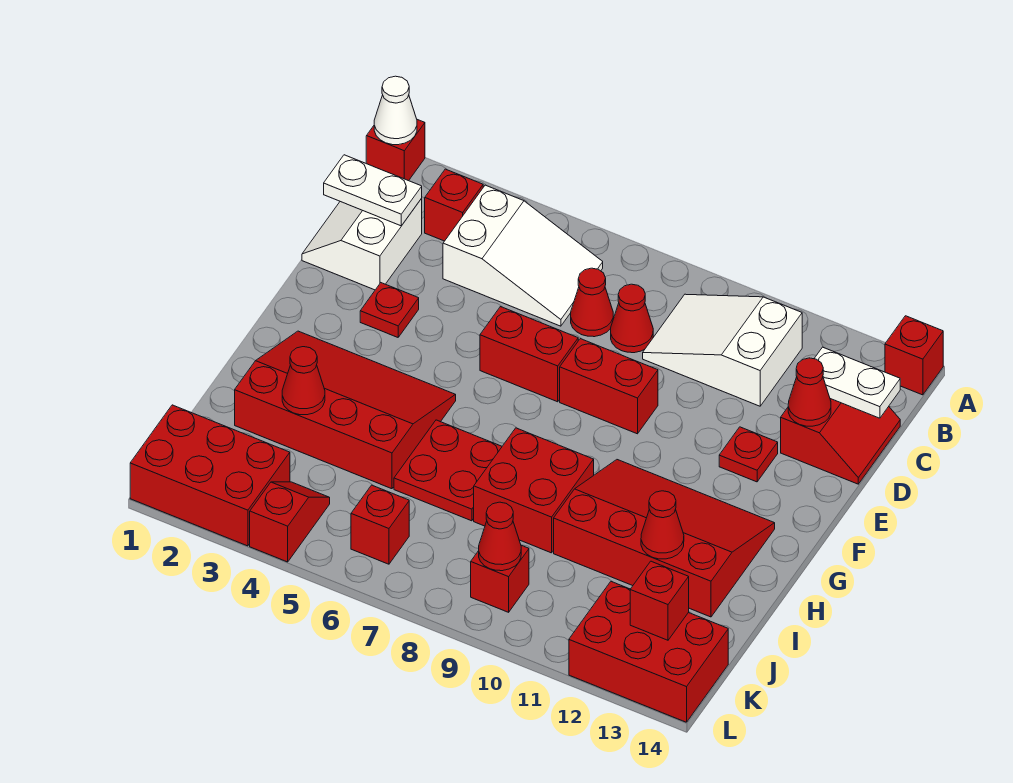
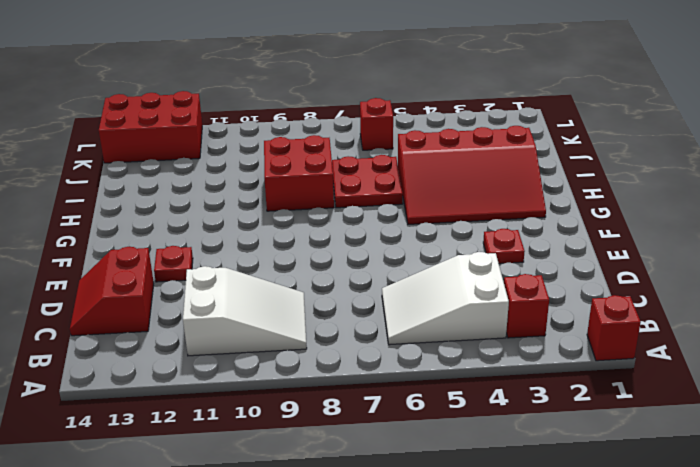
none -> red brick A14 level 1
none -> white slope C1:D2 level 1 top 2
none -> red cone C7 level 1
none -> red cone C8 level 1

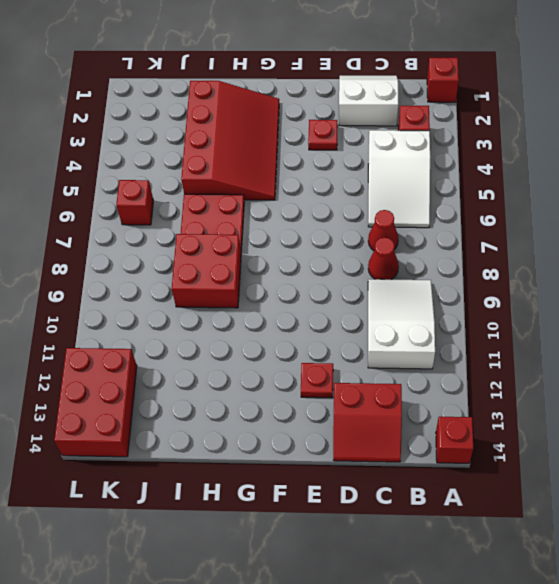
none -> red brick E6:E7 level 1
none -> red brick E8:E9 level 1
none -> red slope G10:I13 level 1 top I
none -> red brick K1:L3 level 1

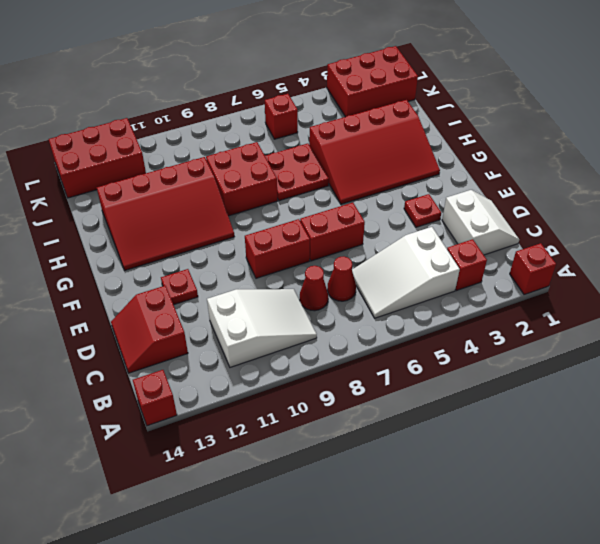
none -> red slope K4:L4 level 1 top L
none -> red brick K9 level 1
none -> white cone A1 level 2
none -> white plate C1:C2 level 2

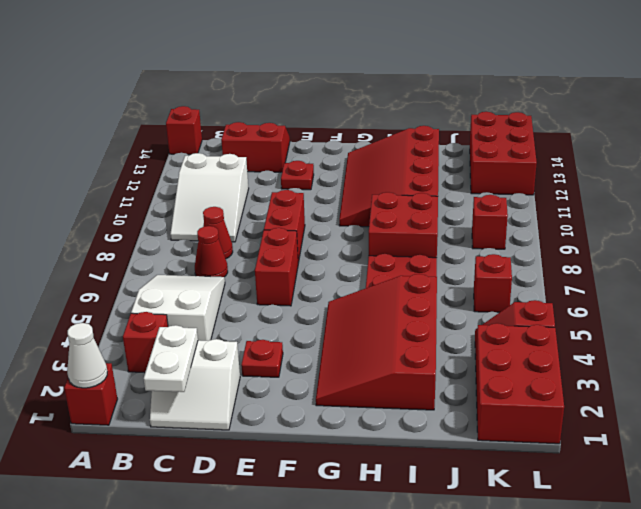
none -> white plate C13:C14 level 2
none -> red cone D13 level 2
none -> red cone I3 level 2
none -> red cone I12 level 2

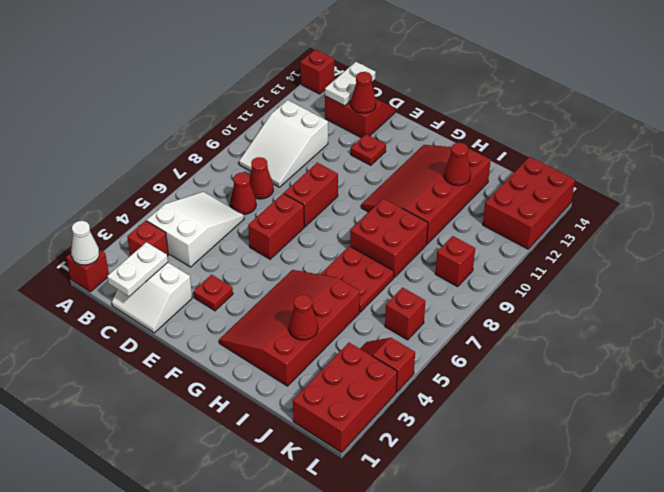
none -> red cone K9 level 2
none -> red brick K13 level 2

